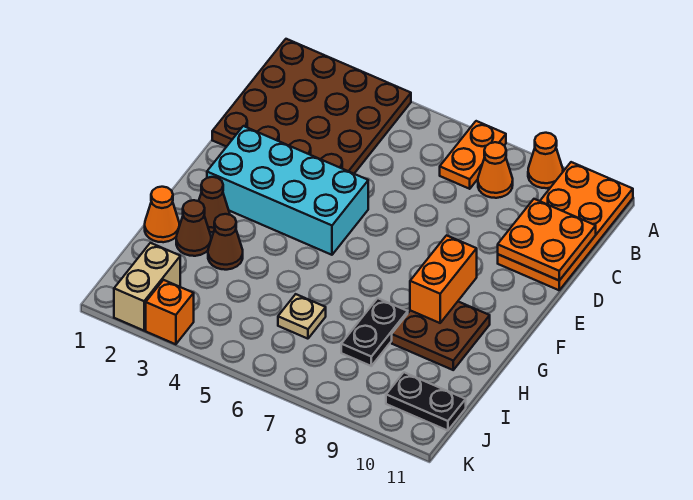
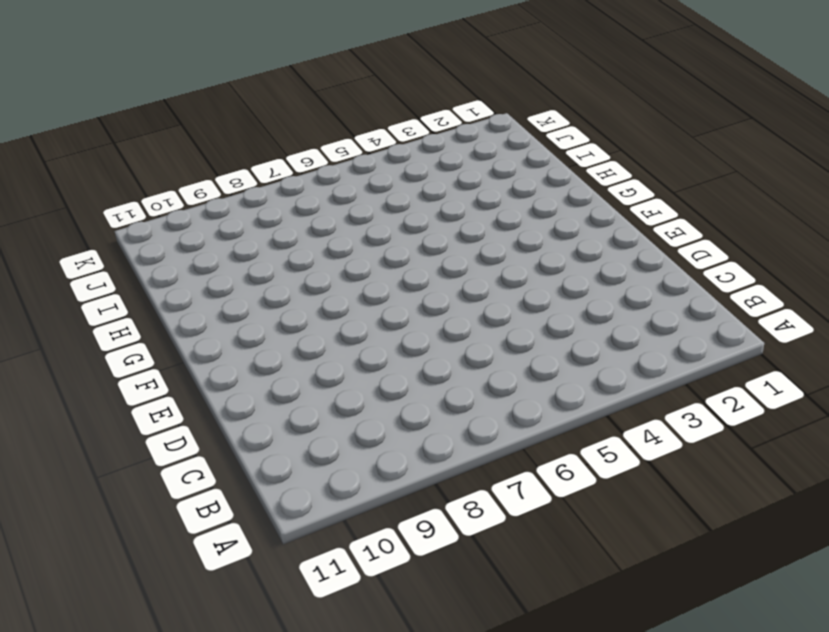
none -> brown plate A1:D4 level 1
none -> orange plate A7:B7 level 1
none -> orange cone A9 level 1

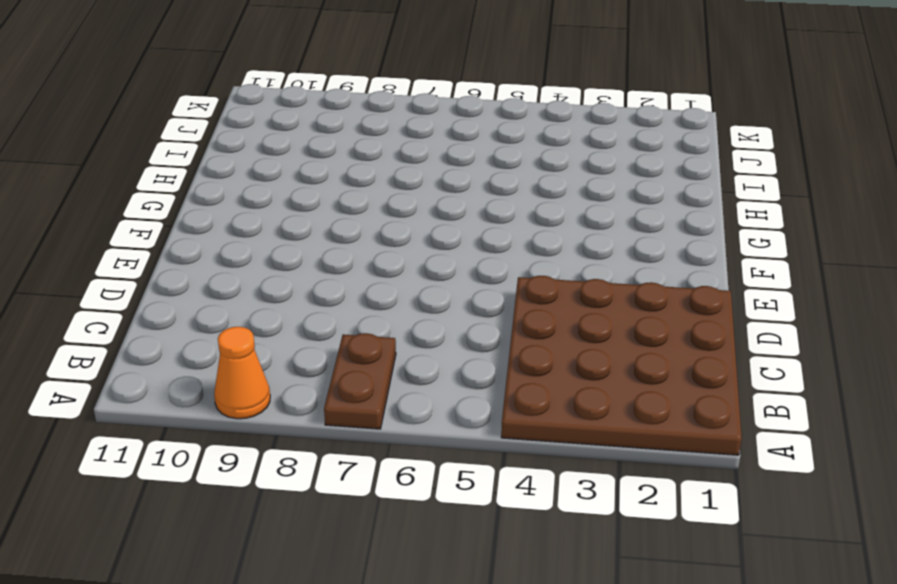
brown plate A7:B7 level 1 -> orange plate A7:B7 level 1
none -> orange plate A10:D11 level 1
none -> orange cone B8 level 1
none -> cyan brick E2:F5 level 1

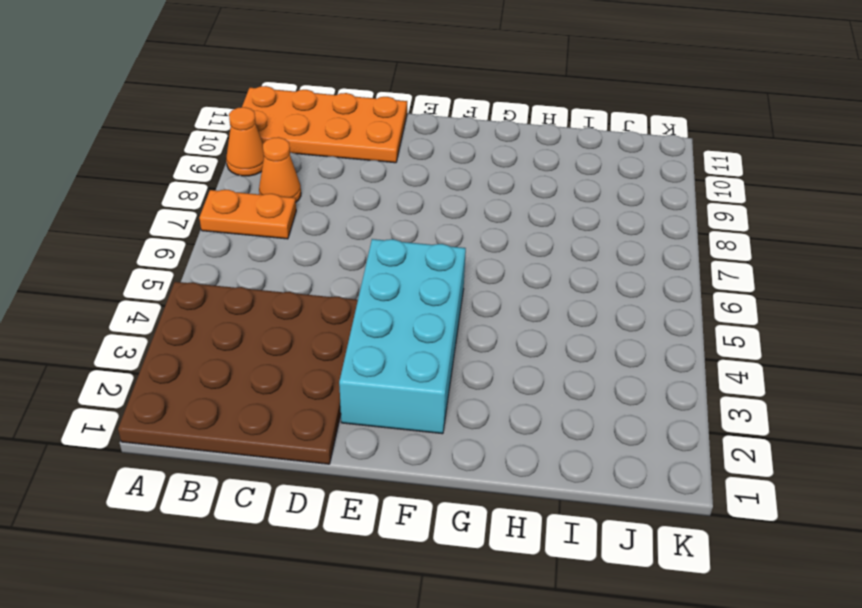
none -> brown cone G2 level 1
none -> brown plate G9:H10 level 1
none -> orange cone H1 level 1

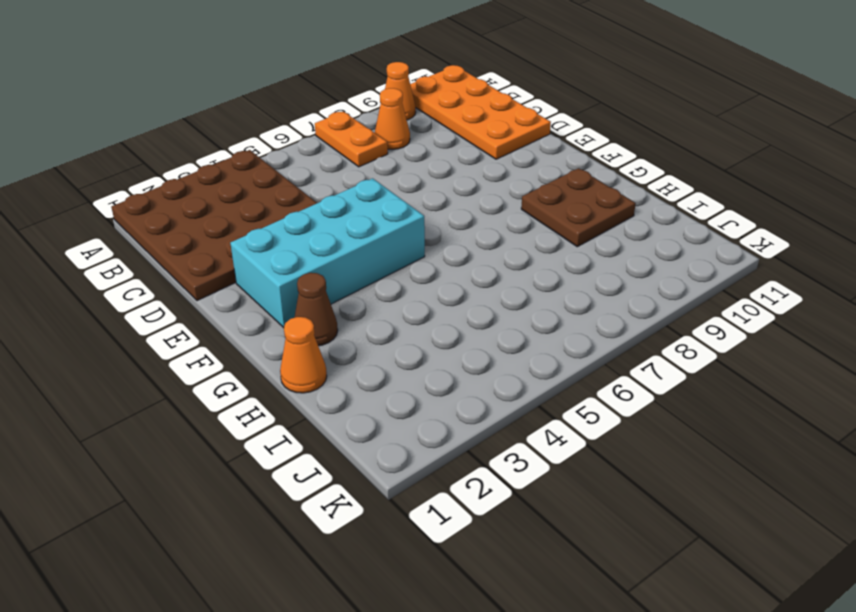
none -> brown cone H2 level 1
none -> brown cone H3 level 1
none -> black plate H8:I8 level 1

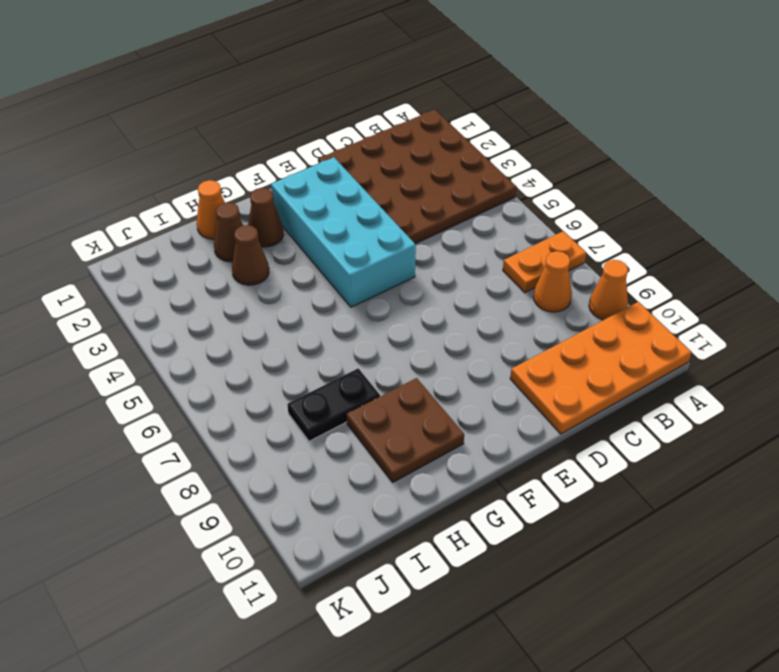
none -> tan plate I6 level 1
none -> tan brick J2:K2 level 1
none -> black plate J10:J11 level 1

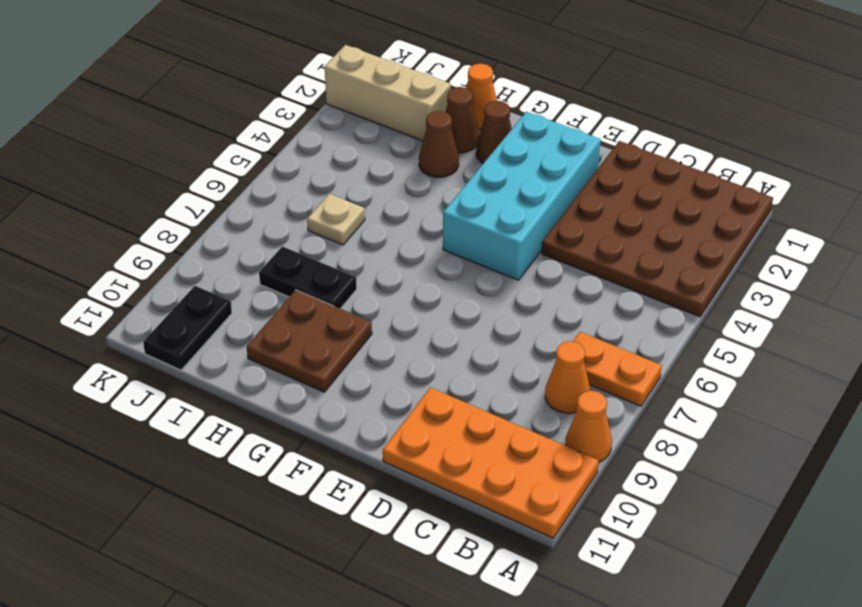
tan brick I2:K2 level 1 -> tan brick J2:K2 level 1
none -> orange brick K3 level 1
none -> orange plate C10:D11 level 2
none -> orange brick F9:G9 level 2

